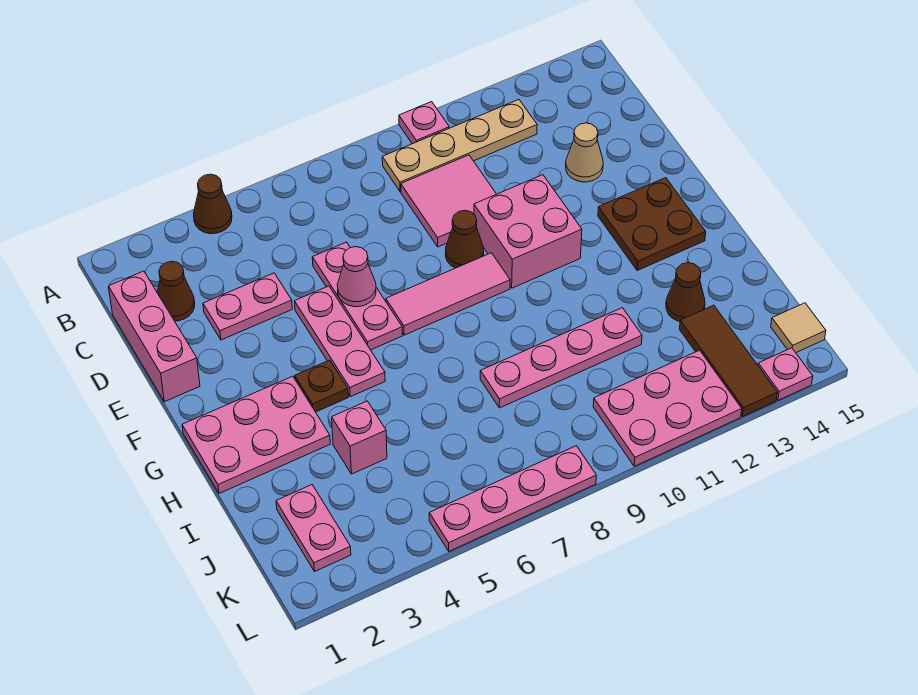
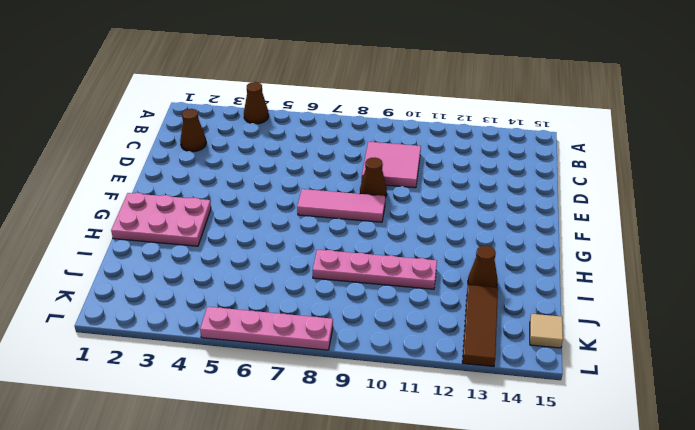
none -> pink plate A10 level 1
none -> tan plate B9:B12 level 1
none -> pink brick C1:E1 level 1

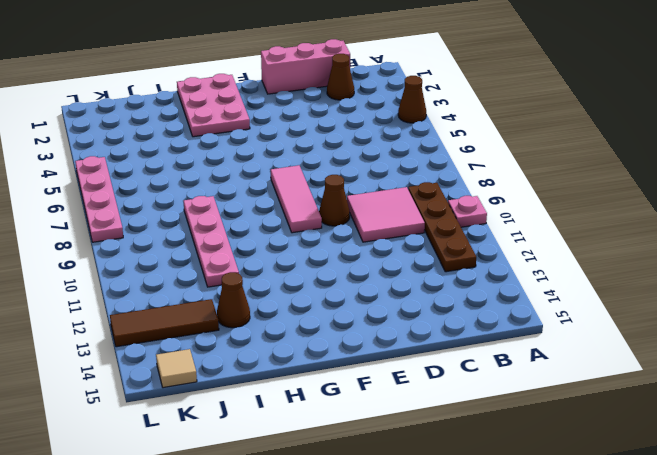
brown plate B9:B12 level 1 -> tan plate B9:B12 level 1
none -> pink plate D3:D4 level 1
none -> pink plate D6:F6 level 1
none -> tan cone D13 level 1

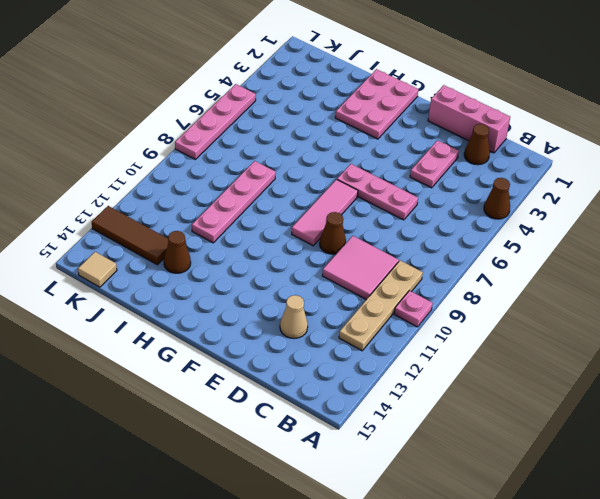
none -> pink plate E5:G5 level 1
none -> pink brick E10:F11 level 1
none -> brown plate F13:G14 level 1

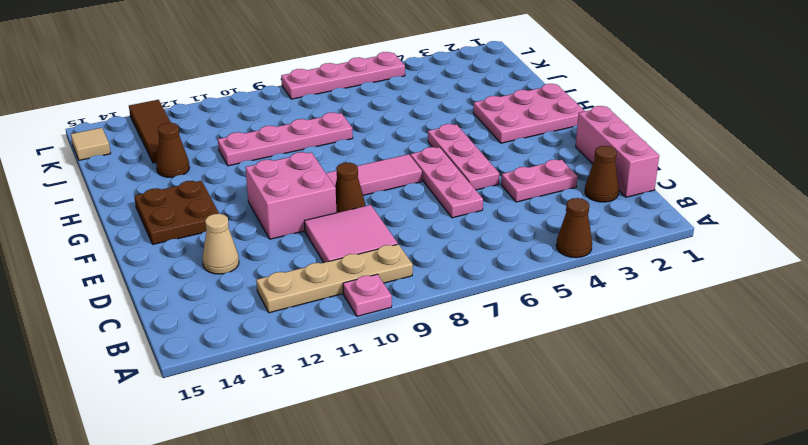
none -> brown plate G4 level 1
none -> pink brick I4 level 1
none -> pink plate J2:K2 level 1

